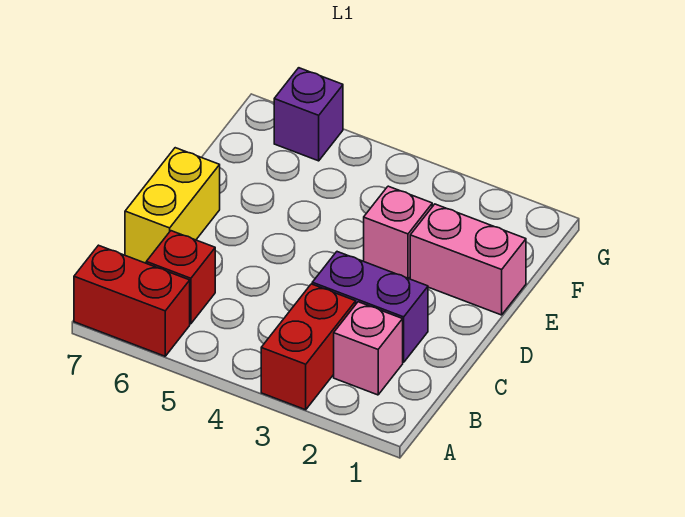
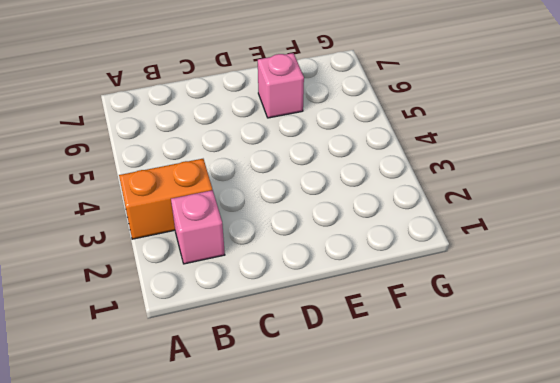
orange brick A3:B3 level 1 -> red brick A3:B3 level 1
pink brick E6 level 1 -> pink brick E3 level 1
none -> red brick A6:A7 level 1
none -> red brick B6 level 1

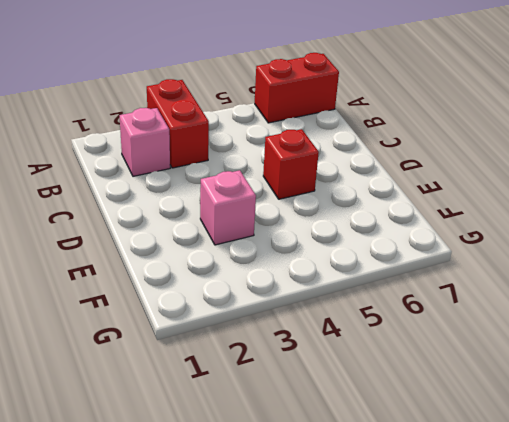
red brick D5 level 1 -> red brick B6 level 1
none -> purple brick C2:C3 level 1
none -> yellow brick C7:D7 level 1

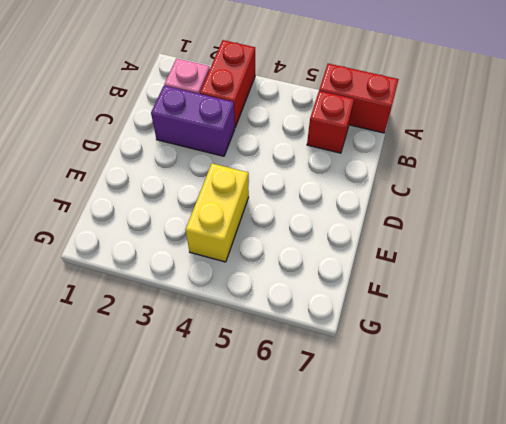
yellow brick E4:F4 level 1 -> yellow brick C7:D7 level 1
none -> pink brick E1:E2 level 1
none -> pink brick E3 level 1

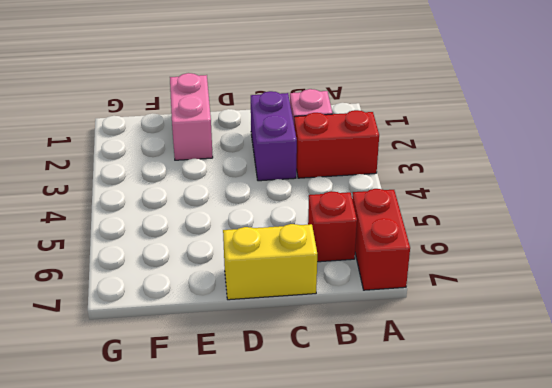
none -> pink brick E3 level 1
none -> purple brick G6 level 1

